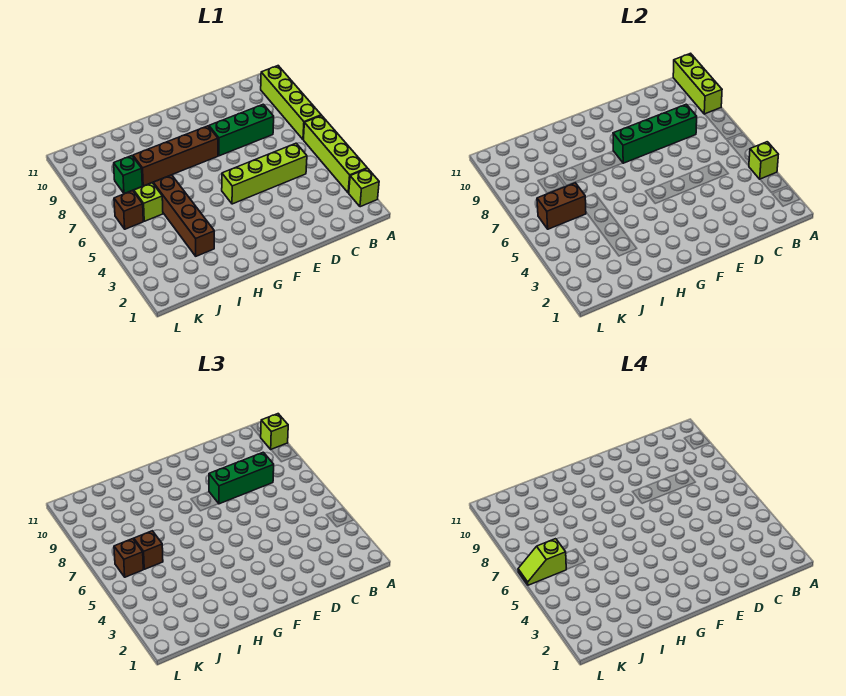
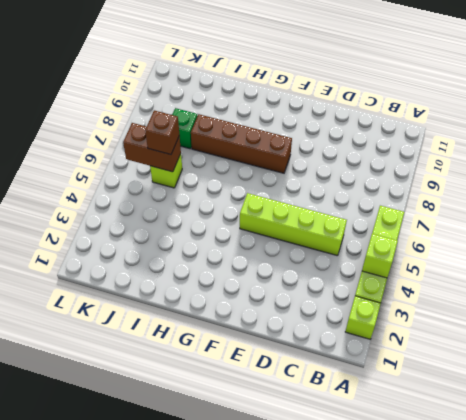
none -> lime brick A7:A10 level 1
none -> green brick C8:E8 level 1
none -> brown brick I3:I6 level 1

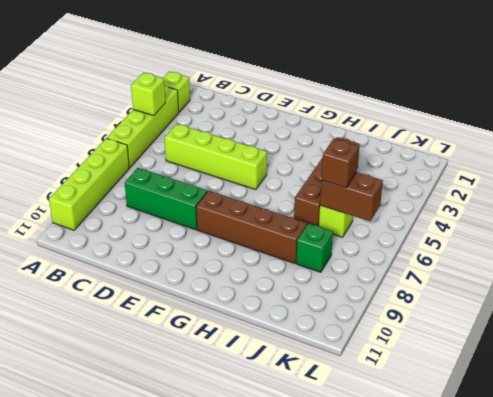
none -> brown brick K6 level 1
none -> lime brick A9:A11 level 2
none -> green brick C8:F8 level 2

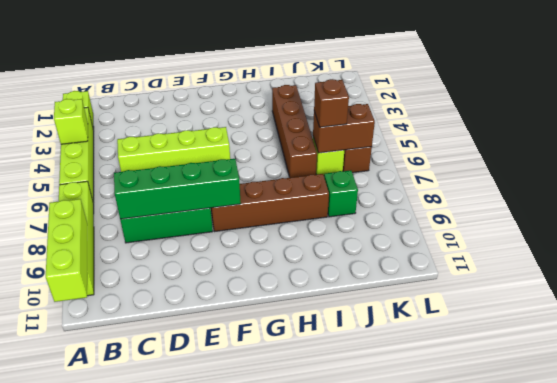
none -> lime brick A10 level 3
none -> green brick C8:E8 level 3
none -> brown brick K6 level 3

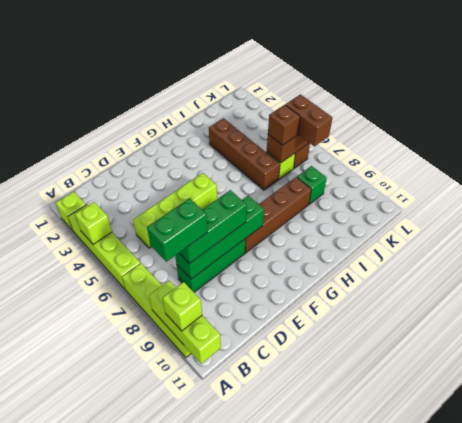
green brick B8:C8 level 4 -> none
brown brick K6:K7 level 3 -> brown brick K6 level 3
none -> lime slope K6:L6 level 4 top K

